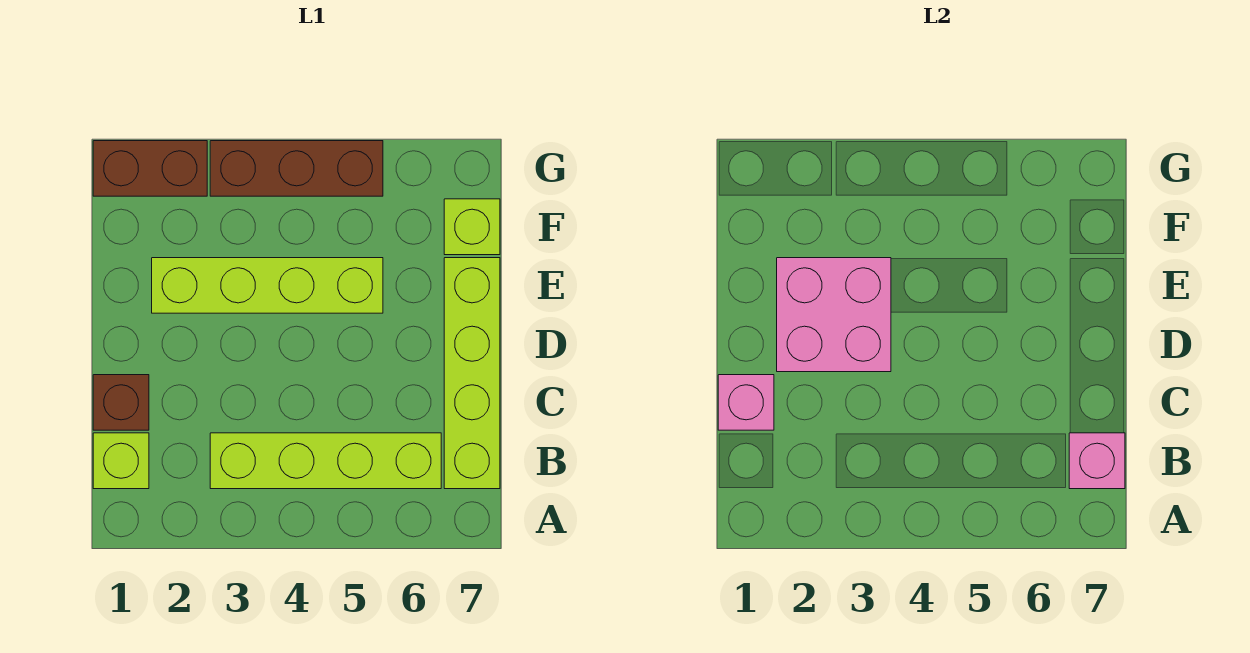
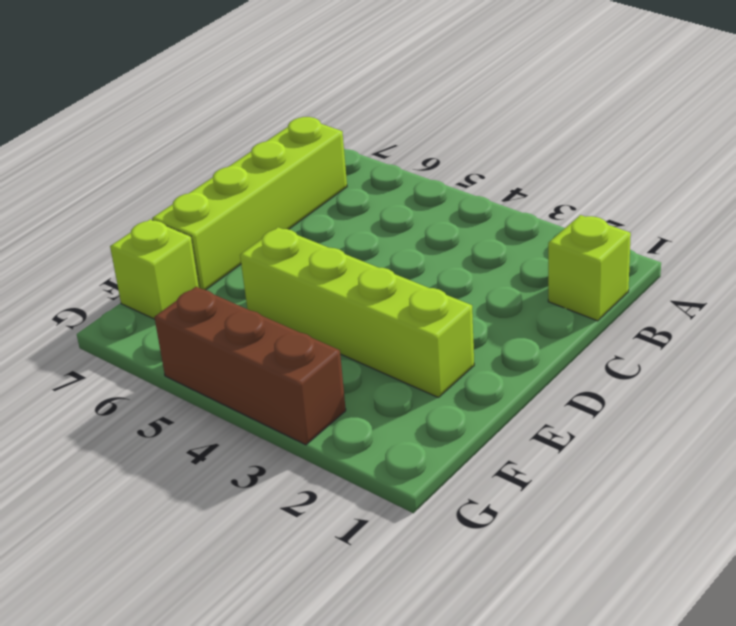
none -> lime brick B3:B6 level 1
none -> brown brick C1 level 1

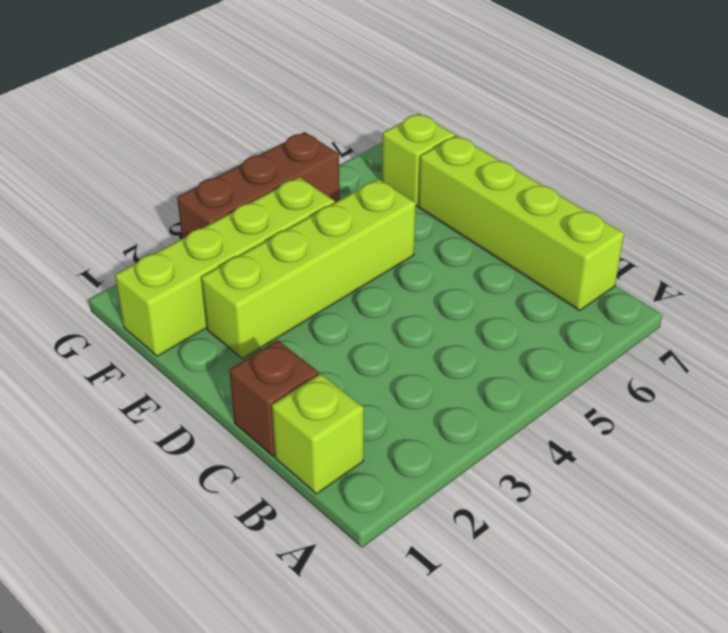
lime brick F1:F4 level 1 -> lime brick B3:B6 level 1
none -> brown brick G1:G2 level 1
none -> pink brick B7 level 2

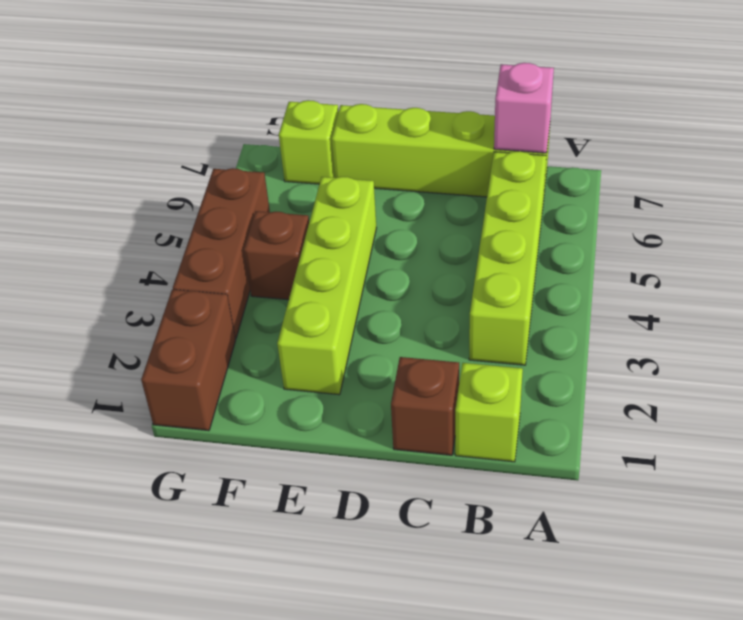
brown brick F4 level 1 -> none
none -> pink brick C1 level 2
none -> pink brick D2:E3 level 2

